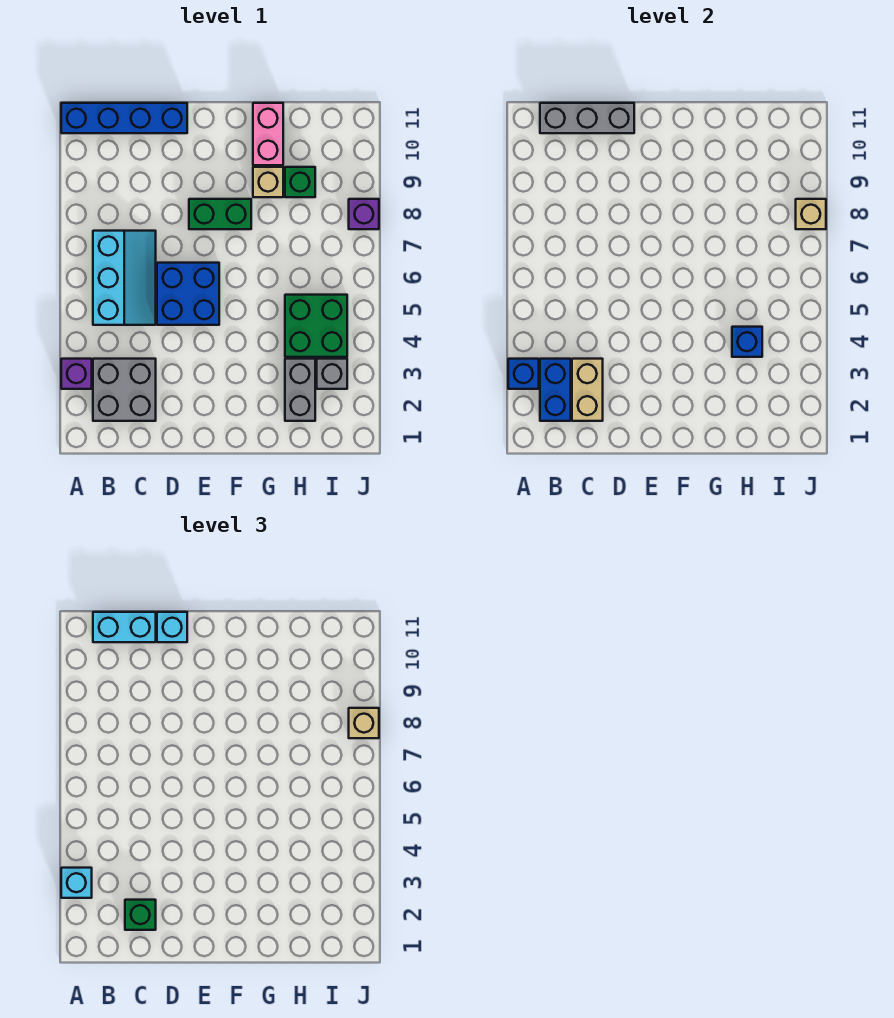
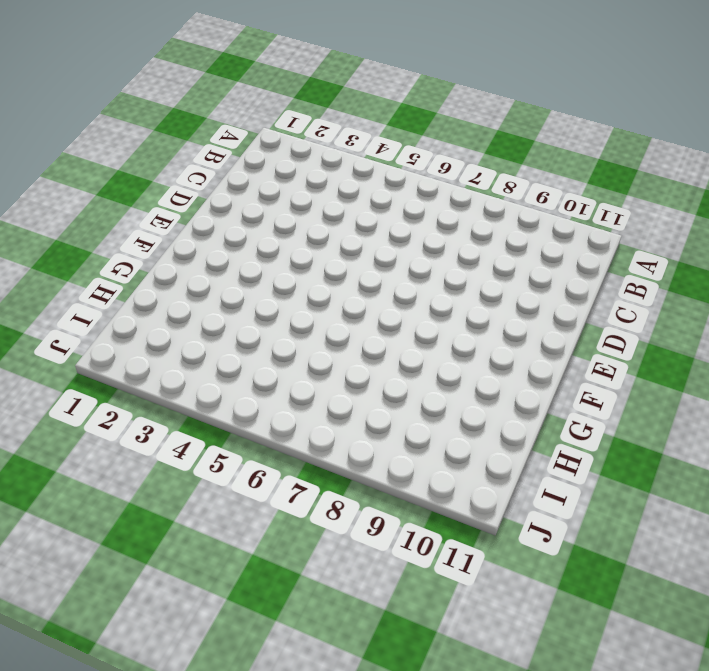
none -> purple brick A3 level 1
none -> blue brick A11:D11 level 1
none -> grey brick B2:C3 level 1

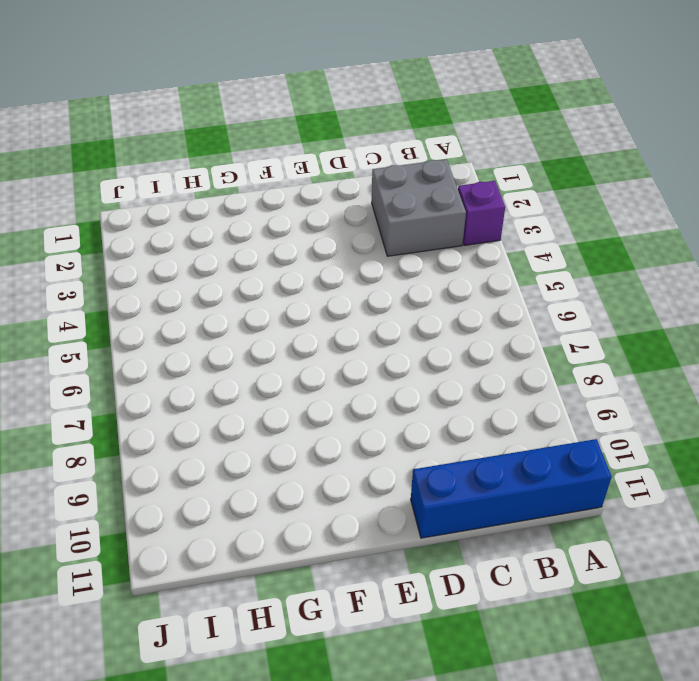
none -> cyan slope B5:C7 level 1 top B
none -> blue brick D5:E6 level 1
none -> green brick E8:F8 level 1

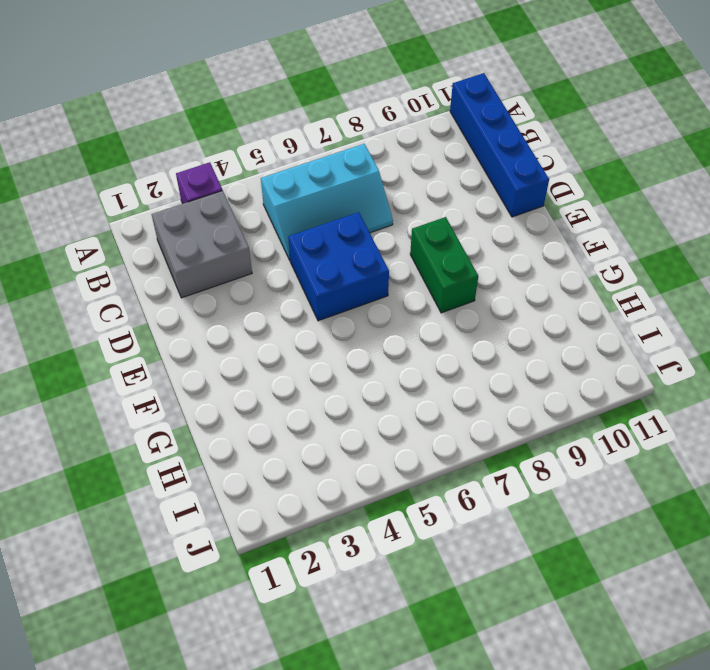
none -> tan brick G9 level 1
none -> pink brick G10:G11 level 1
none -> grey brick H2:H3 level 1

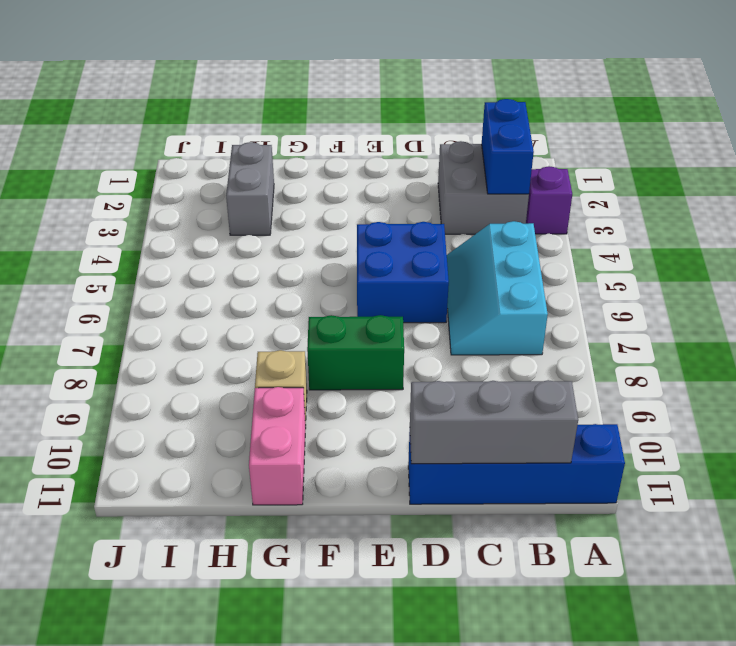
none -> green brick H4:I5 level 1
none -> green brick H9 level 1
none -> grey brick I3 level 1

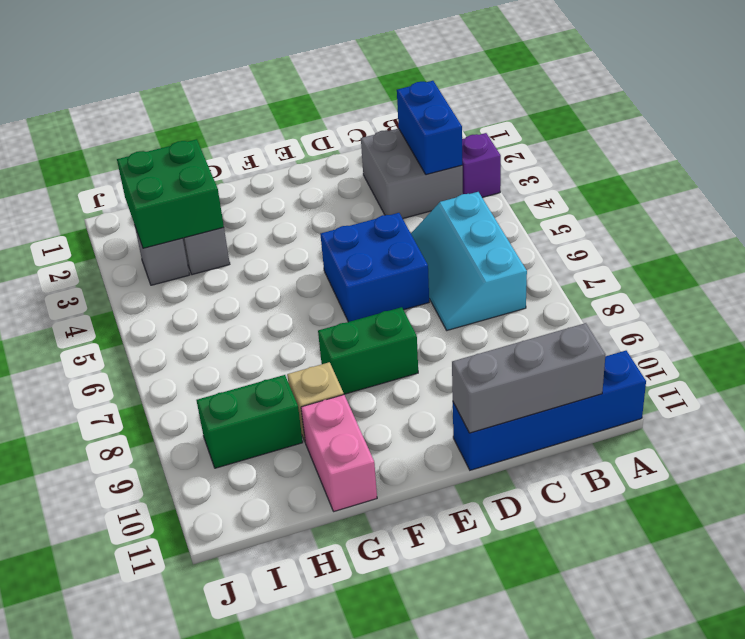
green brick H2:I3 level 2 -> green brick H4:I5 level 1
green brick H9:I9 level 1 -> green brick H9 level 1
none -> purple brick J8 level 1
none -> blue brick A3 level 2
none -> tan brick C2:C3 level 2

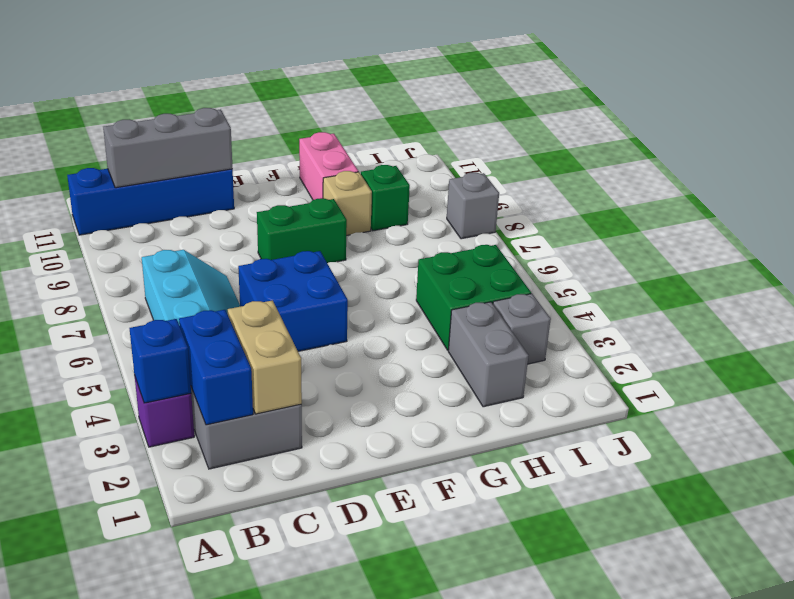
grey brick J8 level 1 -> purple brick J8 level 1
none -> blue brick H4 level 2
none -> tan brick J8 level 2
none -> cyan brick A3 level 3

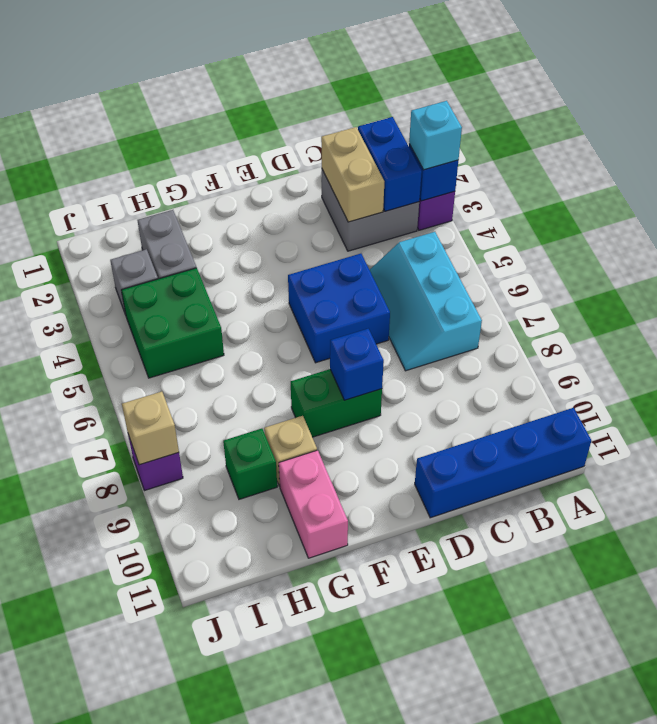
blue brick E8 level 2 -> blue brick H4 level 2
none -> grey brick B11:D11 level 2
none -> cyan brick B11:C11 level 3
none -> green brick C2 level 3

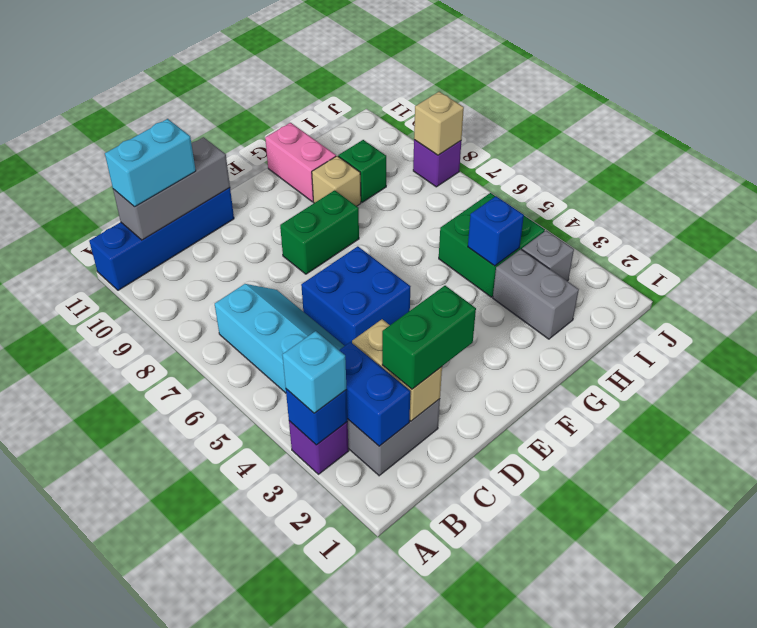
green brick C2:D2 level 3 -> green brick C2 level 3
none -> cyan brick D11 level 3
none -> tan brick J8 level 3

